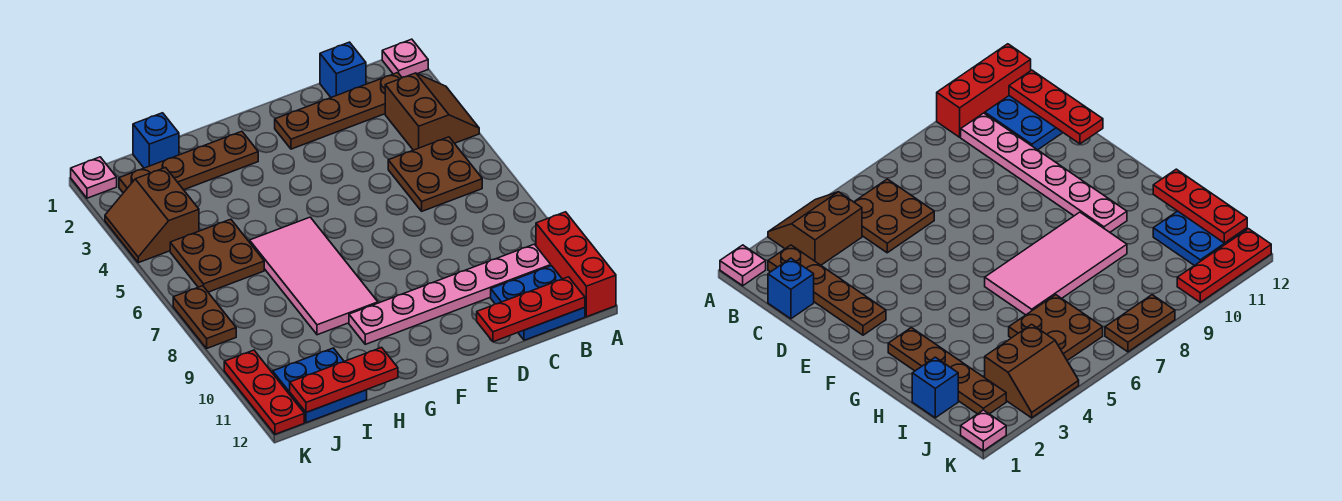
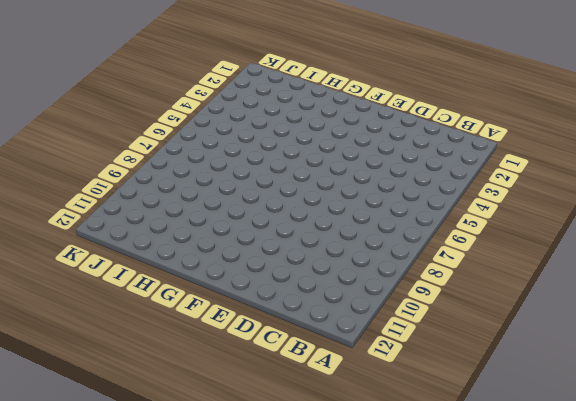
none -> pink plate A1 level 1
none -> brown slope A3:B4 level 1 top B
none -> red brick A10:A12 level 1

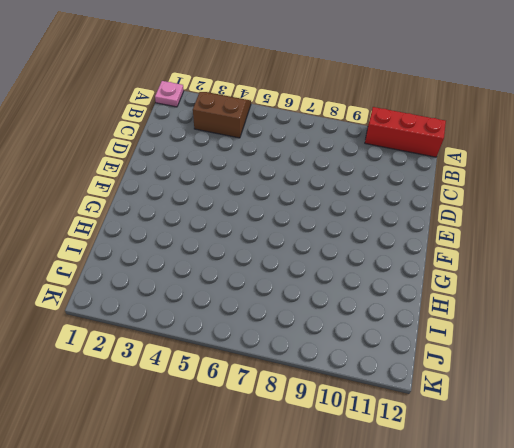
none -> brown plate B2:E2 level 1
none -> brown plate B5:C6 level 1
none -> pink plate B10:G10 level 1

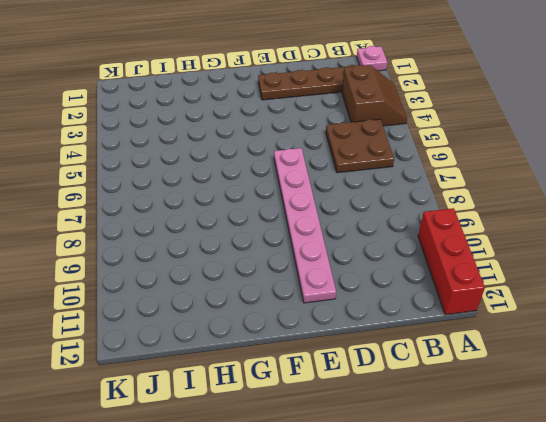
pink plate E6:E11 level 1 -> pink plate B10:G10 level 1
none -> blue plate B11:C12 level 1
none -> blue brick C1 level 1
none -> brown plate G2:J2 level 1

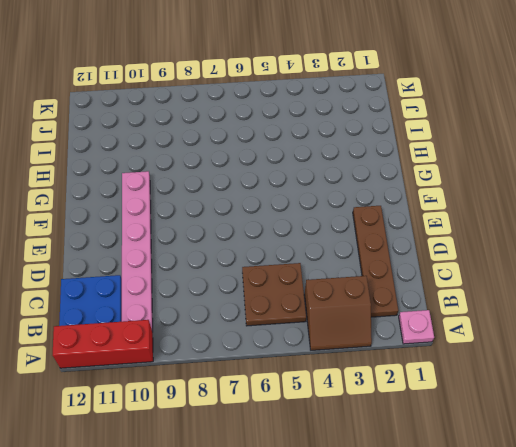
none -> blue brick C1 level 1
none -> brown plate G2:J2 level 1
none -> pink tile G6:H9 level 1

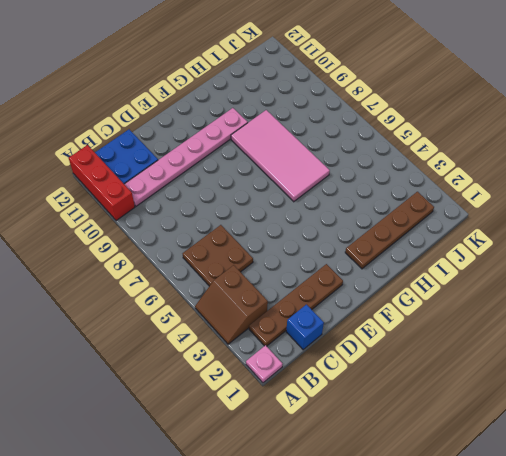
none -> blue brick I1 level 1
none -> brown plate I5:J6 level 1
none -> blue plate I11:J12 level 1

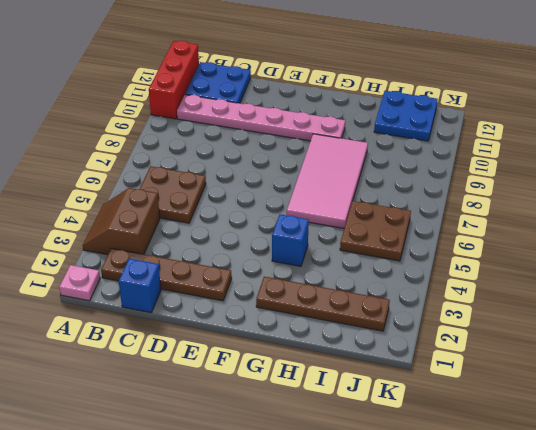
blue brick G4 level 1 -> blue brick I1 level 1
none -> brown slope J3:K4 level 1 top J
none -> pink plate K1 level 1
none -> brown plate K7:K8 level 1

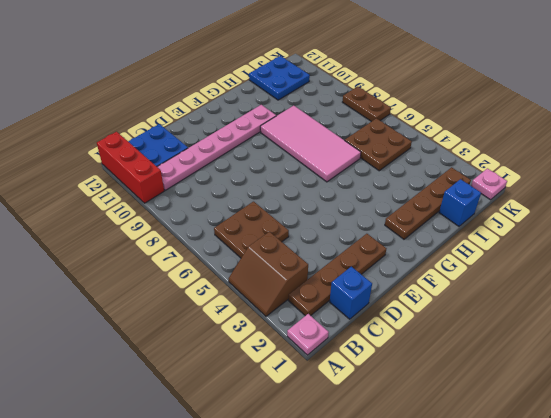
none -> brown slope J3:K4 level 1 top J
none -> red plate K10:K12 level 1
none -> red plate B12:D12 level 2

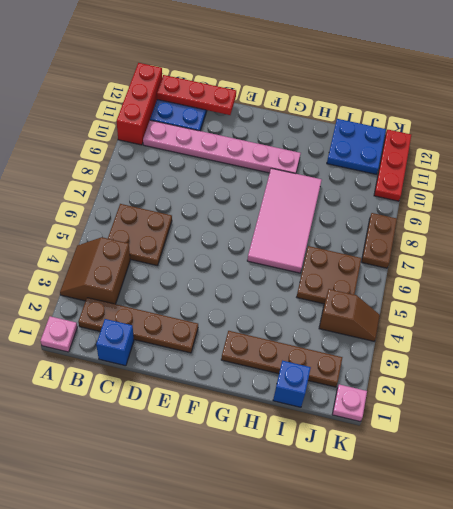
brown slope J4:K4 level 1 top J -> brown slope J3:K4 level 1 top J
none -> red plate H12:J12 level 2

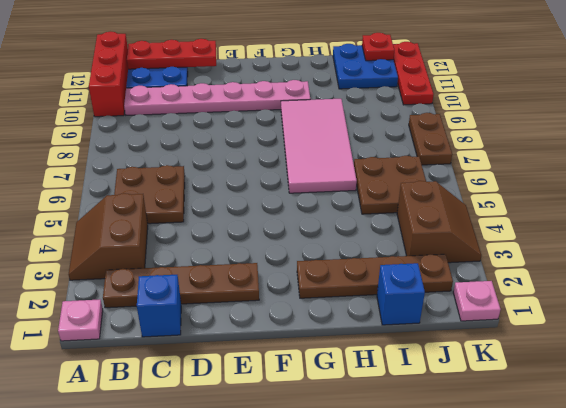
red plate J12 level 2 -> red plate H12:J12 level 2

